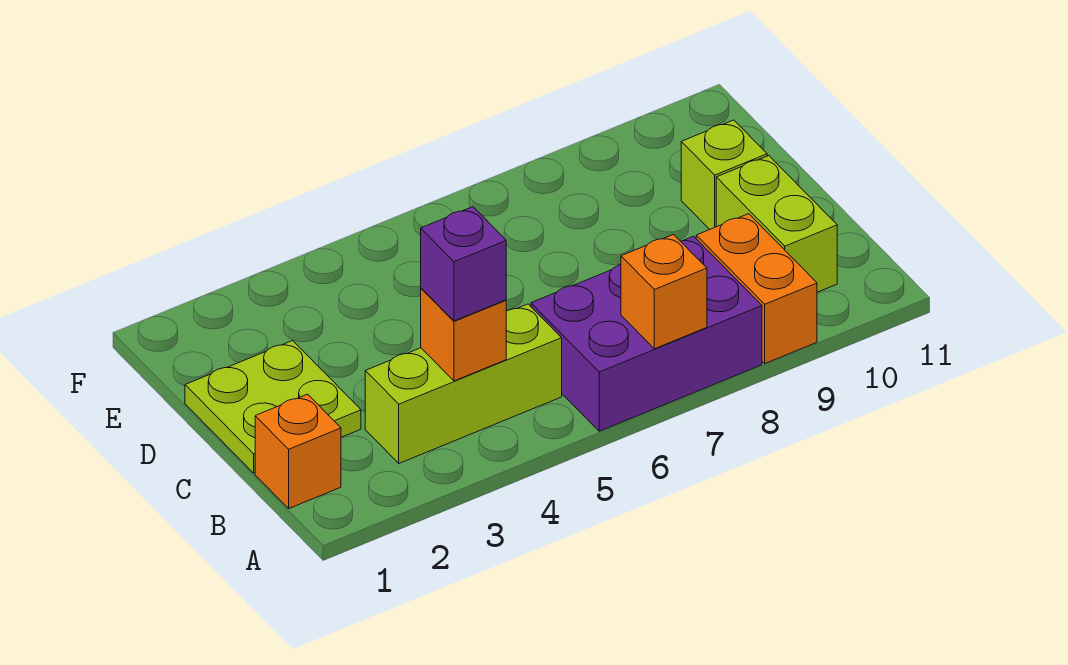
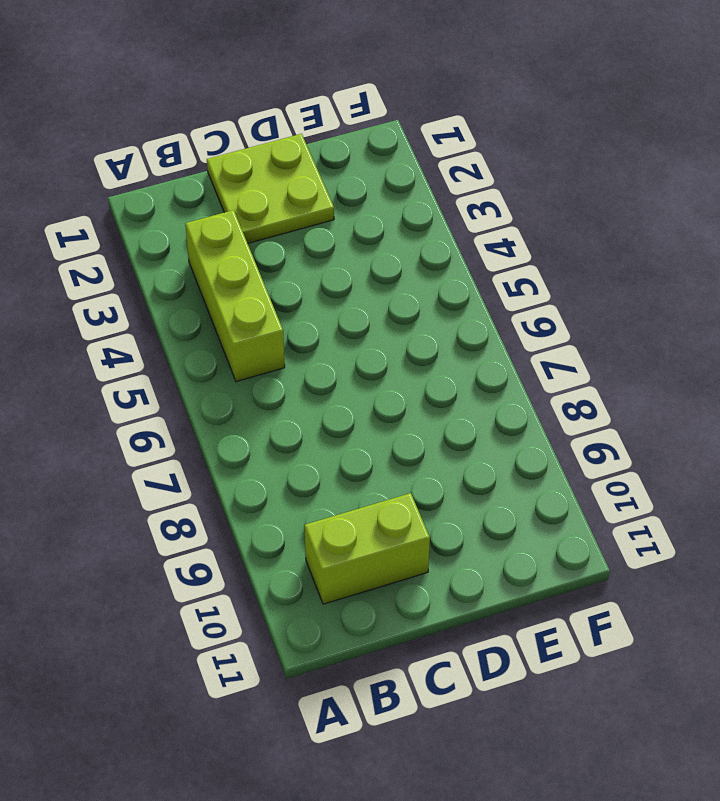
none -> purple brick A6:B8 level 1
none -> orange brick A9:B9 level 1

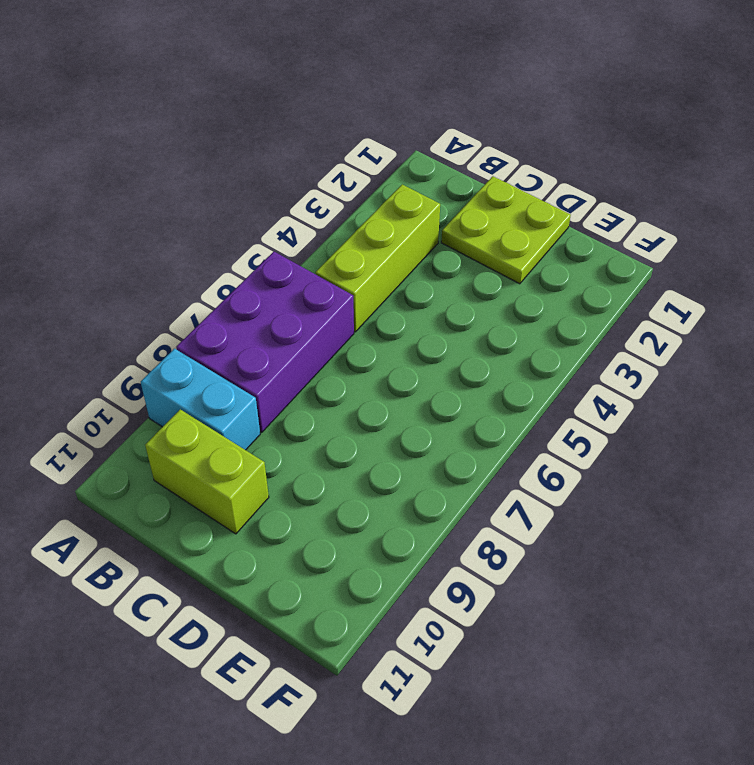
cyan brick A9:B9 level 1 -> orange brick A9:B9 level 1
none -> orange brick B1 level 1
none -> lime brick D10 level 1

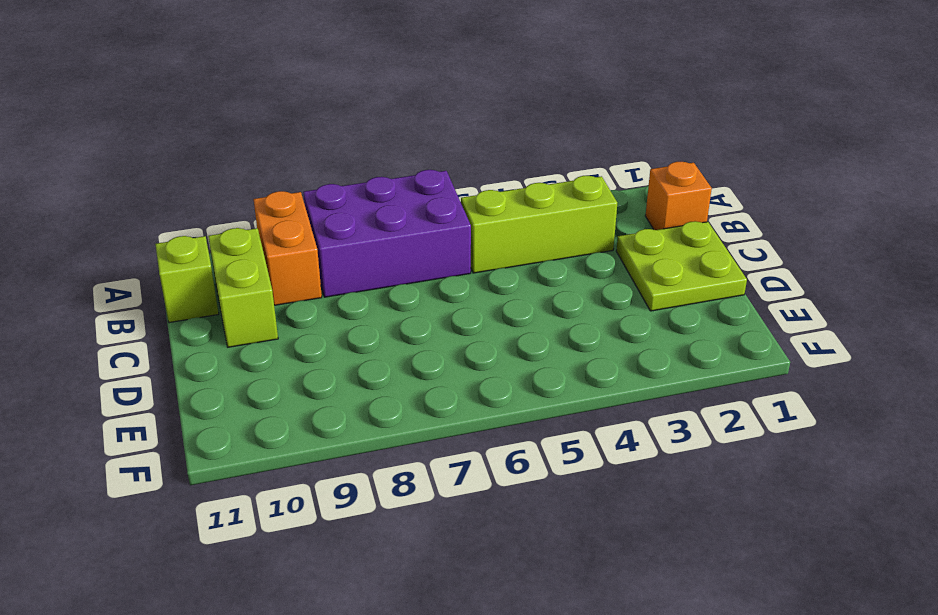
lime brick B11 level 1 -> lime brick D10 level 1
none -> orange brick A7 level 2
none -> orange brick B4 level 2

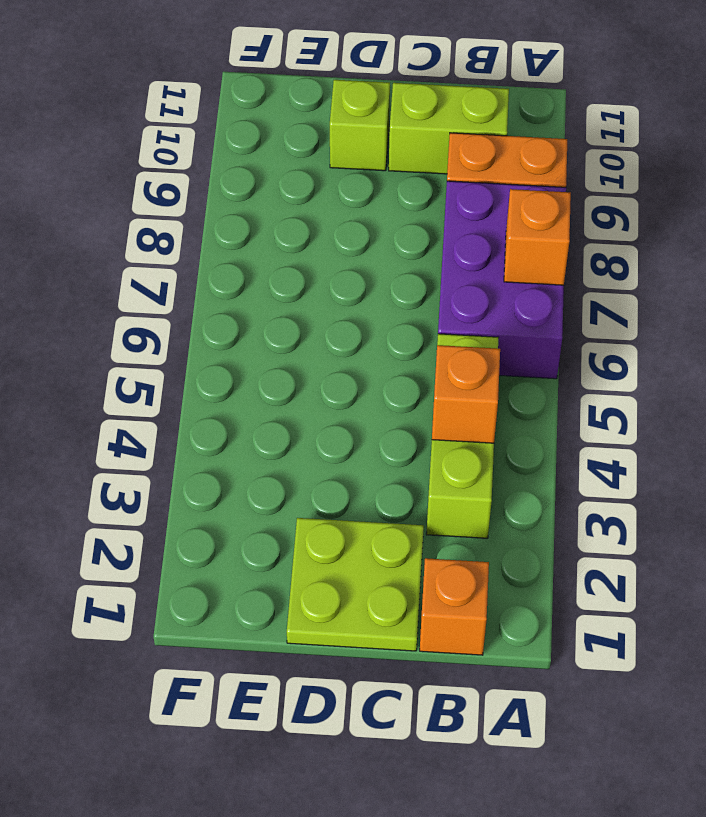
none -> purple brick B4 level 3

